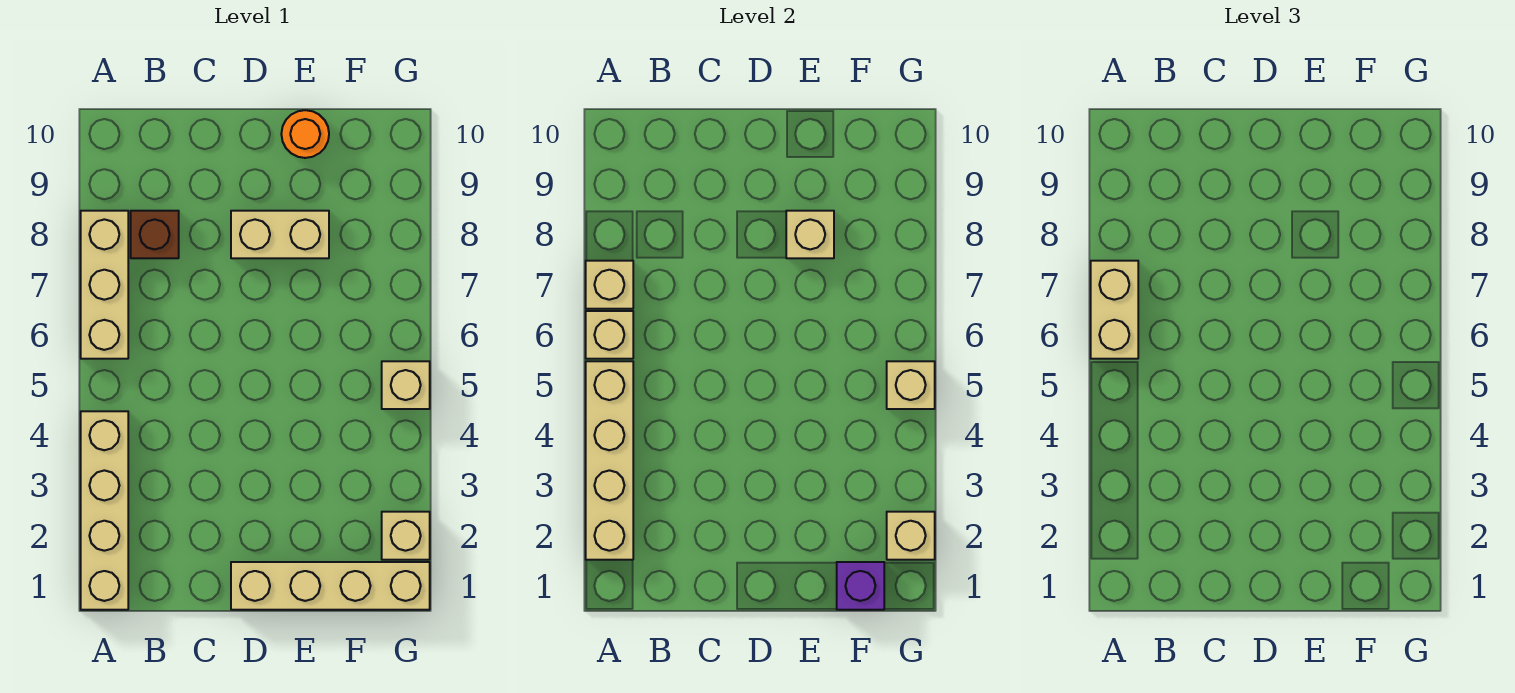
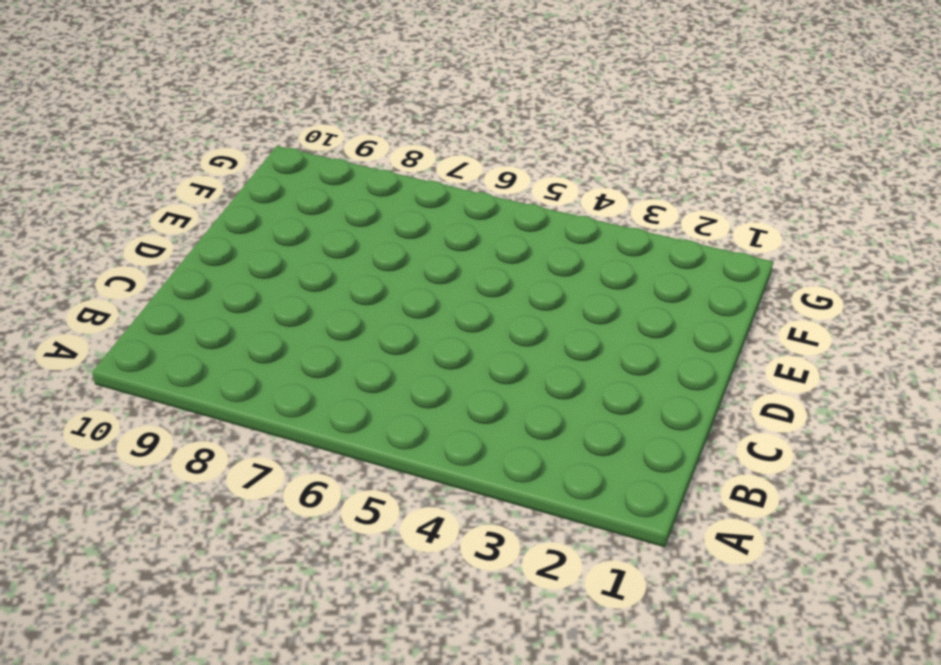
none -> tan brick A1:A4 level 1
none -> tan brick A6:A8 level 1
none -> brown brick B8 level 1

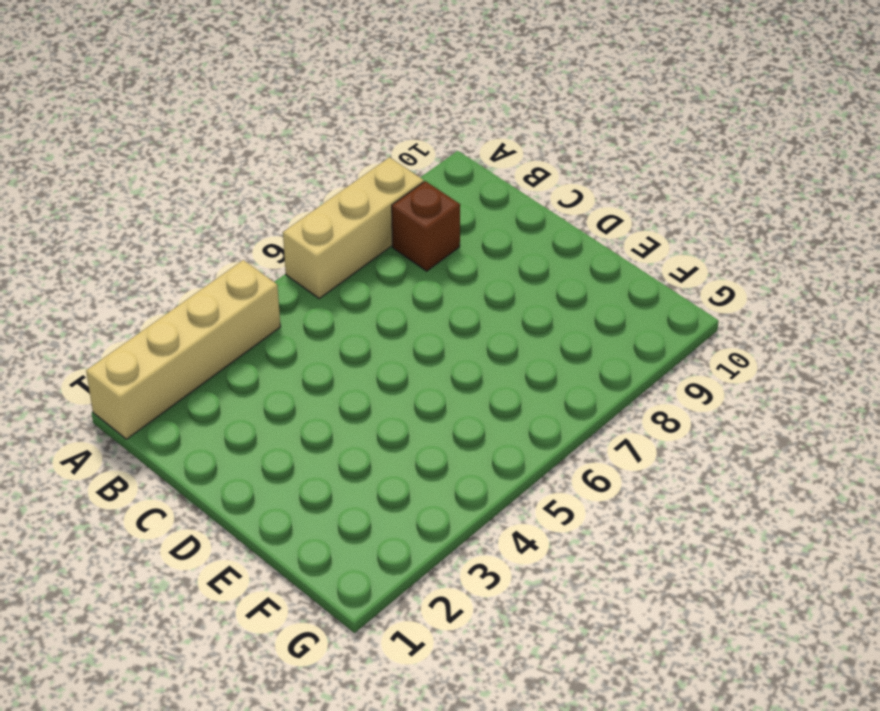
none -> tan brick D1:G1 level 1
none -> tan brick D8:E8 level 1
none -> orange round brick E10 level 1

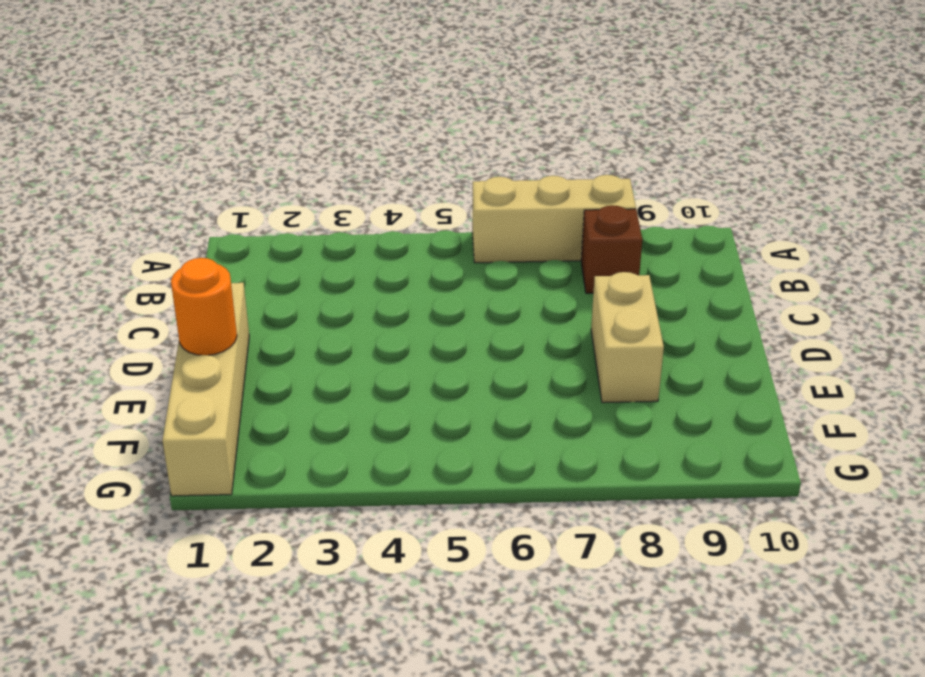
orange round brick E1 level 2 -> orange round brick E10 level 1
none -> tan brick A1:A4 level 1
none -> tan brick G2 level 1
none -> tan brick G5 level 1

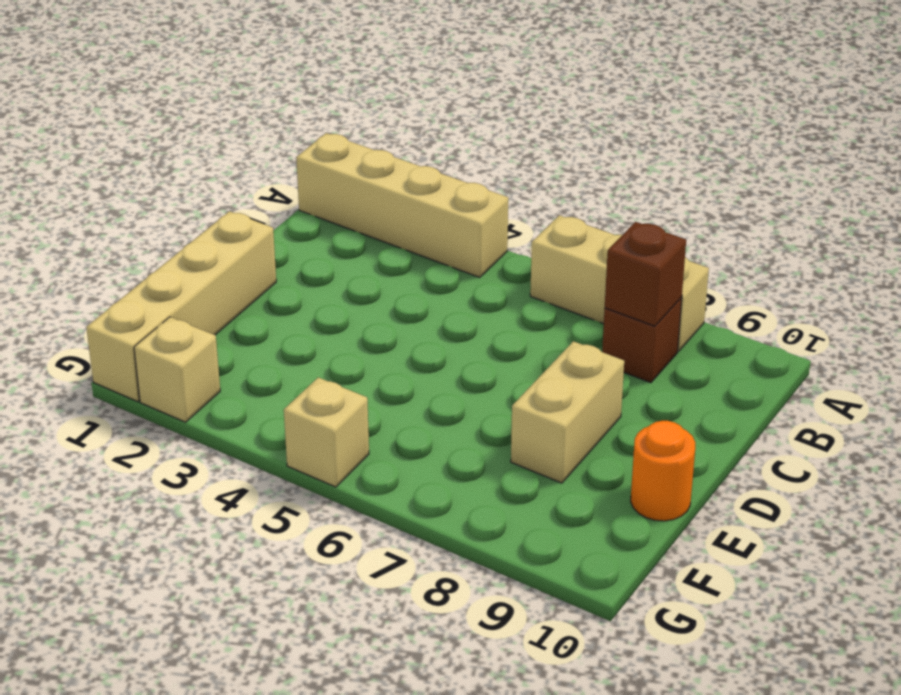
brown brick B8 level 2 -> none
none -> tan brick A2:A5 level 2
none -> tan brick A6 level 2
none -> tan brick A7 level 2

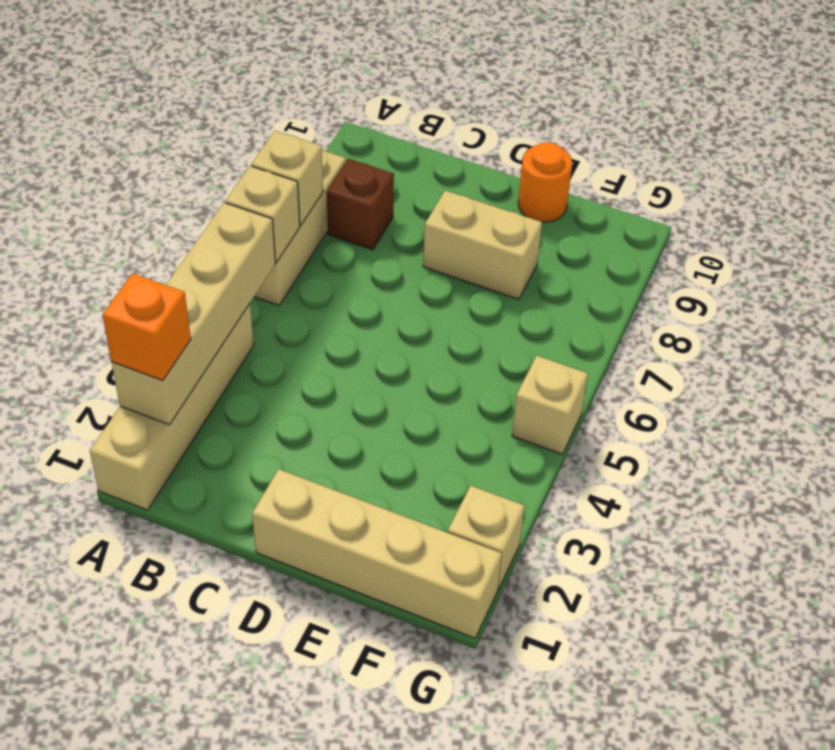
orange brick A2 level 3 -> none
none -> tan brick E8 level 2
none -> purple brick F1 level 2
none -> tan brick G2 level 2

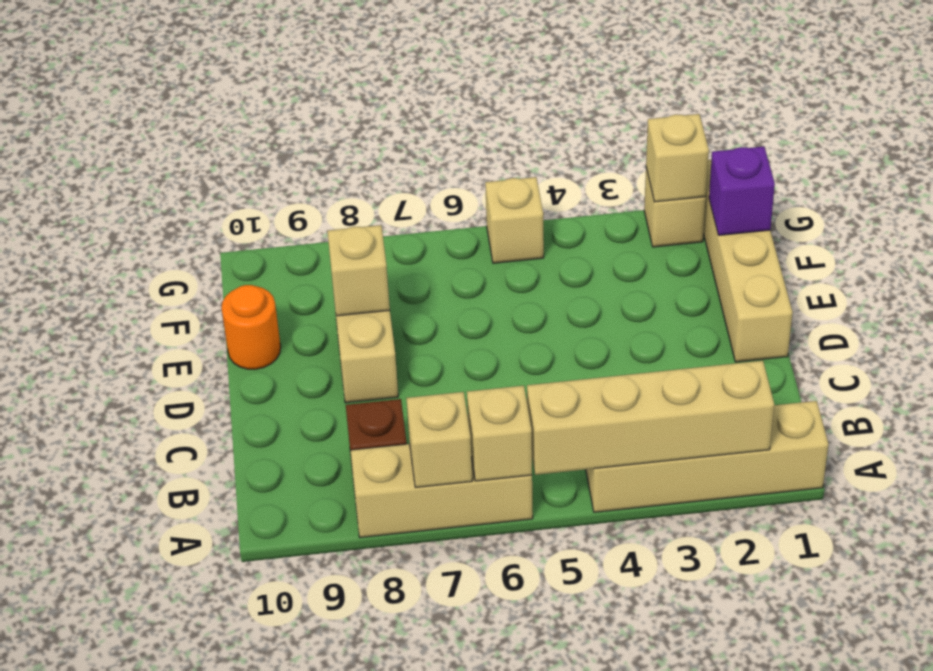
none -> tan brick G5 level 2
none -> tan brick A6:A7 level 3

